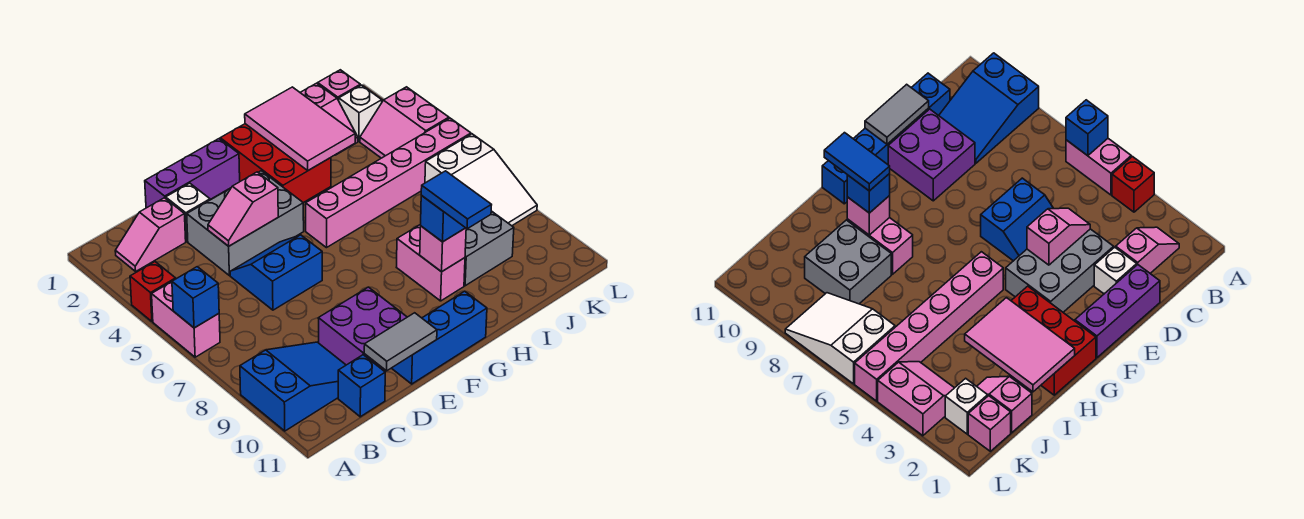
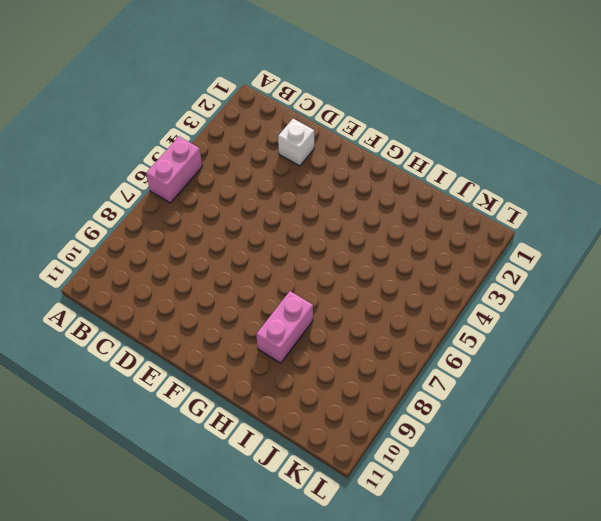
none -> red brick A4 level 1
none -> blue slope A9:C10 level 1 top A
none -> pink slope B2:C2 level 1 top C

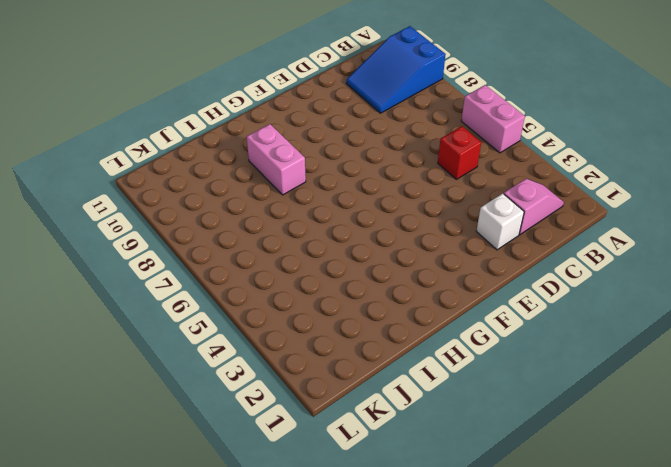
red brick C5 level 1 -> red brick A4 level 1
none -> blue brick C11 level 1
none -> purple brick D1:F1 level 1
none -> grey brick D3:F4 level 1

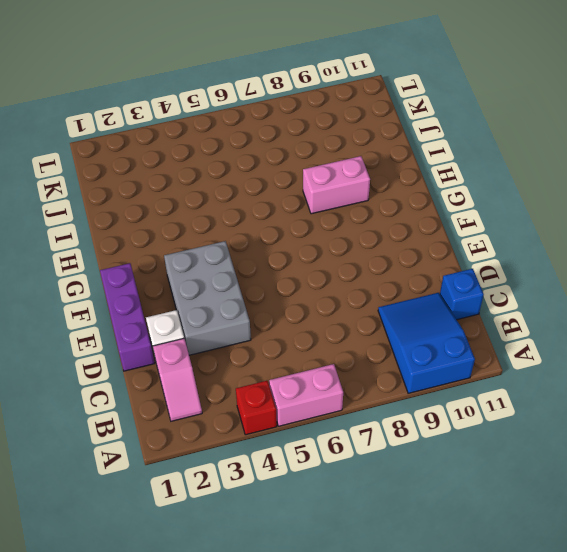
none -> blue slope D5:E6 level 1 top 6
none -> purple brick D9:E10 level 1
none -> blue brick E11:G11 level 1

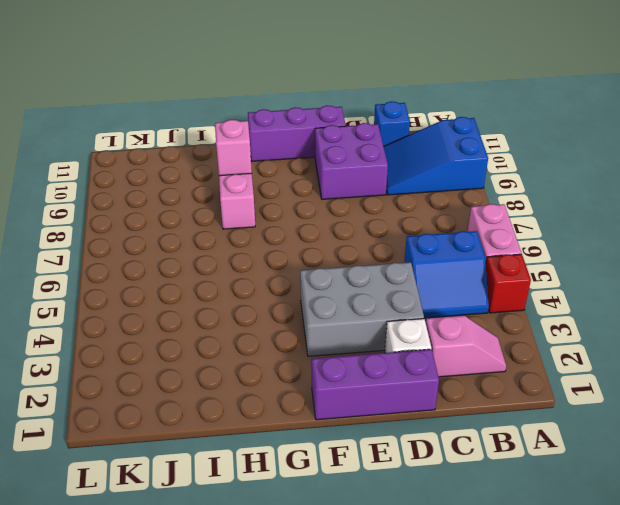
blue slope B4:C5 level 1 top 5 -> blue slope D5:E6 level 1 top 6
purple brick E11:G11 level 1 -> blue brick E11:G11 level 1
none -> red brick G1:H3 level 1
none -> pink brick G5:L5 level 1
none -> grey brick I8:J9 level 1

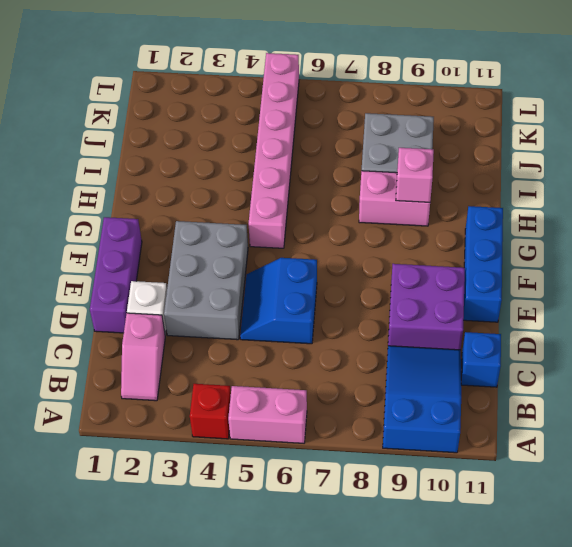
none -> red brick G1:H3 level 1
none -> pink slope J1:J2 level 1 top 1
none -> pink brick K1 level 1

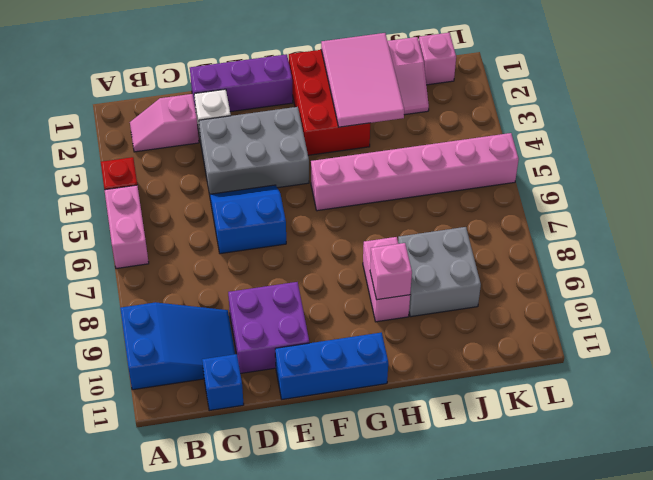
none -> white brick K2 level 1
none -> pink slope K3:L4 level 1 top L
none -> white slope K6:L8 level 1 top 6

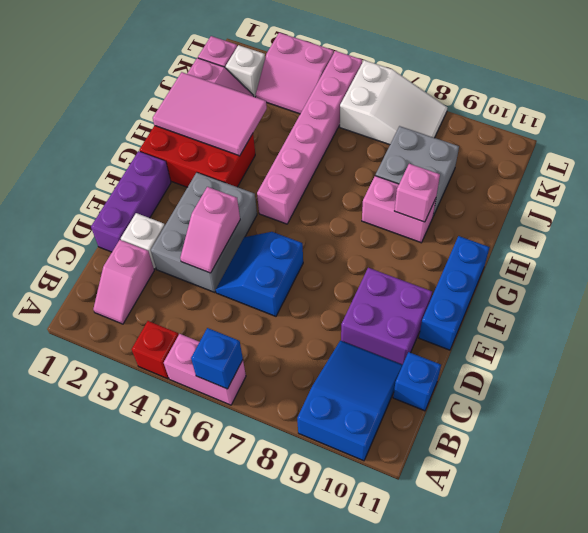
none -> grey tile D11:E11 level 2
none -> blue brick H9 level 3
none -> blue tile H9:H10 level 4

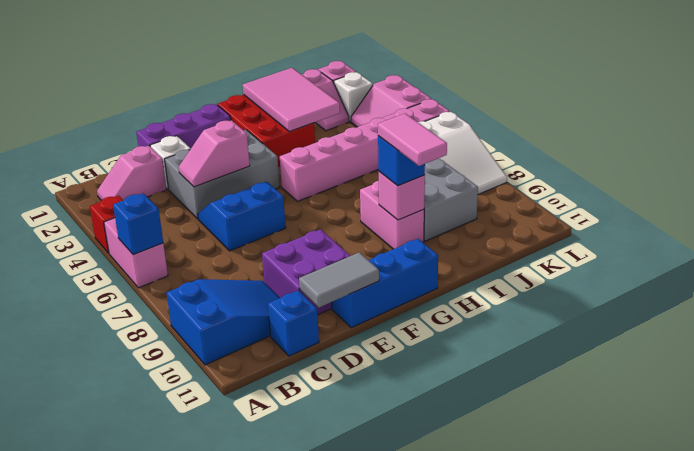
pink tile H9:H10 level 4 -> blue tile H9:H10 level 4

